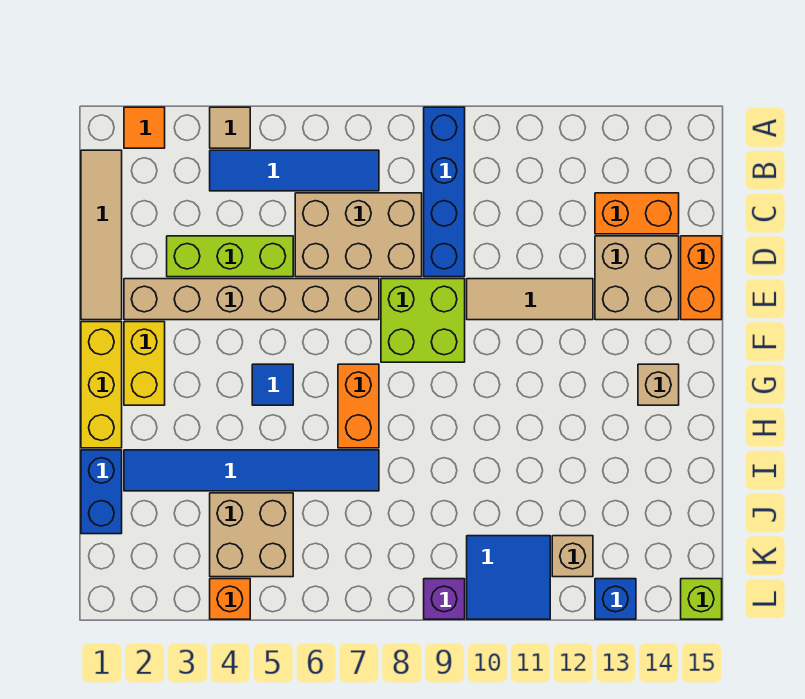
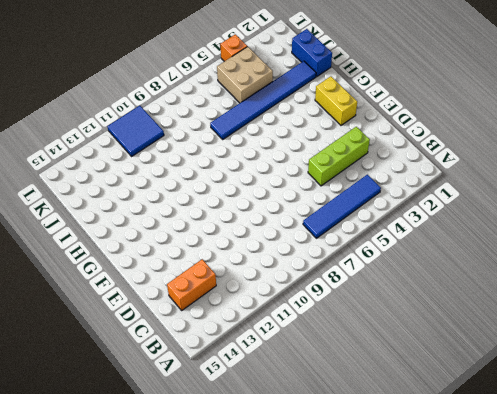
none -> orange tile A2 level 1
none -> tan tile A4 level 1
none -> blue brick A9:D9 level 1

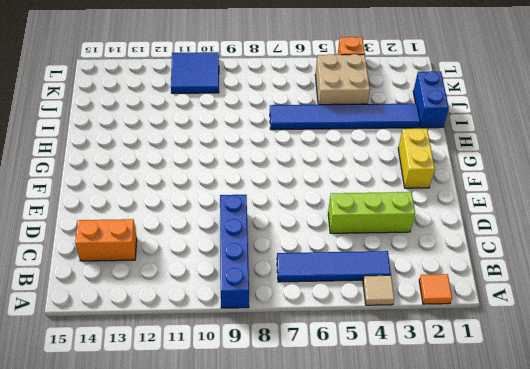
none -> tan tile B1:E1 level 1
none -> tan brick C6:D8 level 1
none -> tan brick D13:E14 level 1

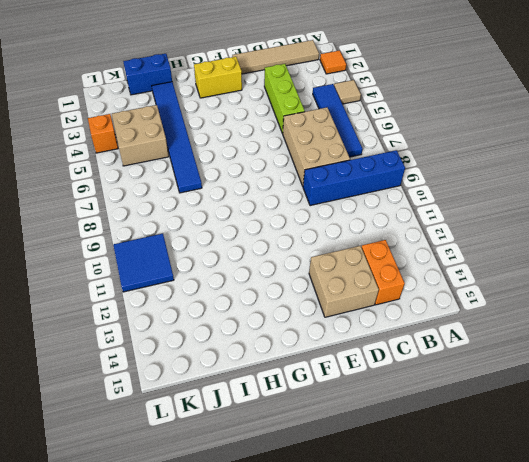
none -> orange brick D15:E15 level 1
none -> tan brick E2:E7 level 1
none -> lime brick E8:F9 level 1

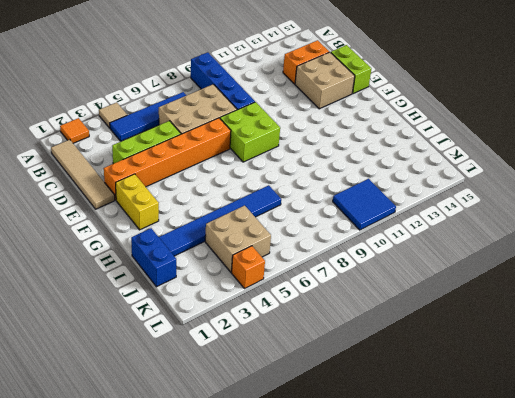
lime brick D15:E15 level 1 -> orange brick D15:E15 level 1
orange brick E2:E7 level 1 -> tan brick E2:E7 level 1
none -> tan tile E10:E12 level 1
none -> yellow brick F1:H1 level 1
none -> blue tile G5 level 1

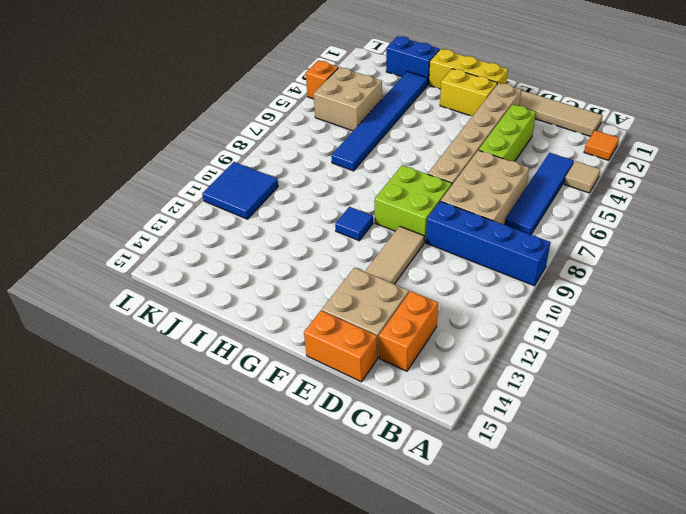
blue tile G10 level 1 -> blue tile G5 level 1
none -> orange brick G7:H7 level 1
none -> tan brick G14 level 1
none -> tan brick K12 level 1

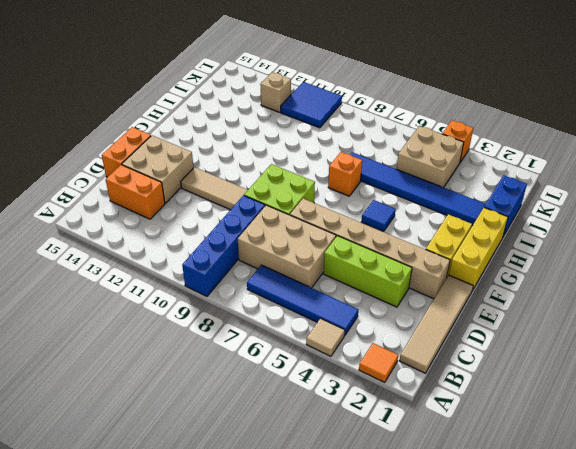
orange brick H7 level 1 -> orange brick G7:H7 level 1
none -> tan brick G14 level 1
none -> purple brick L9 level 1
none -> blue brick L13 level 1

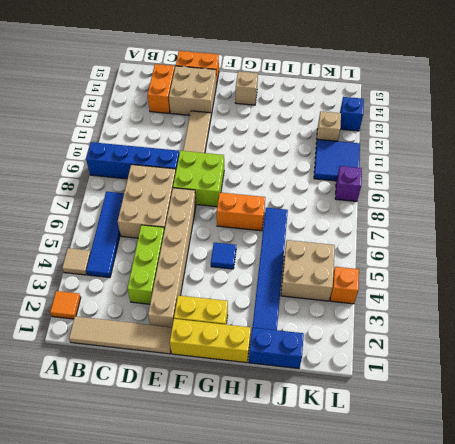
none -> lime brick L15 level 1

